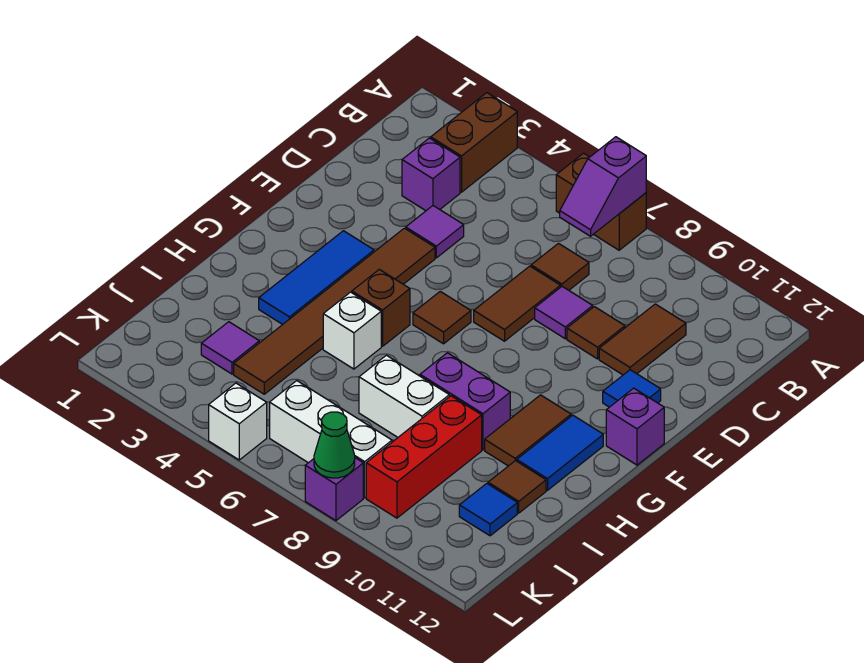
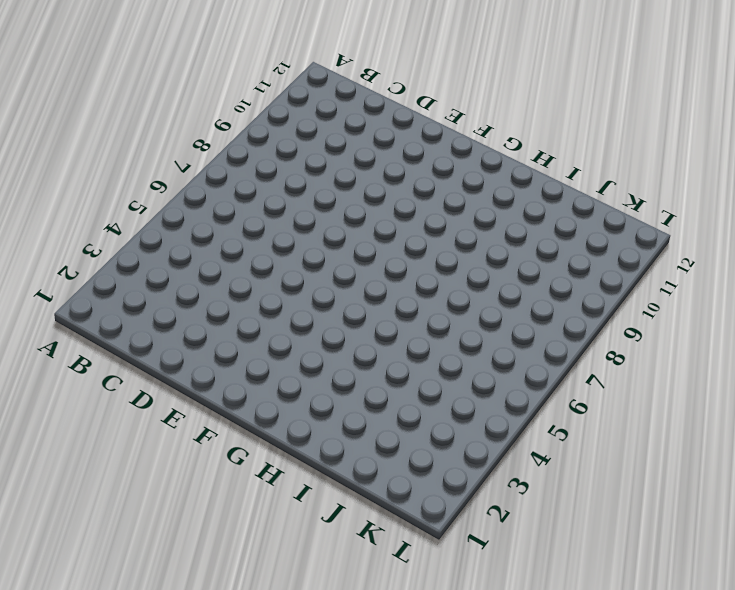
none -> brown brick A3:B3 level 1
none -> brown brick A6:A7 level 1
none -> purple brick C3 level 1

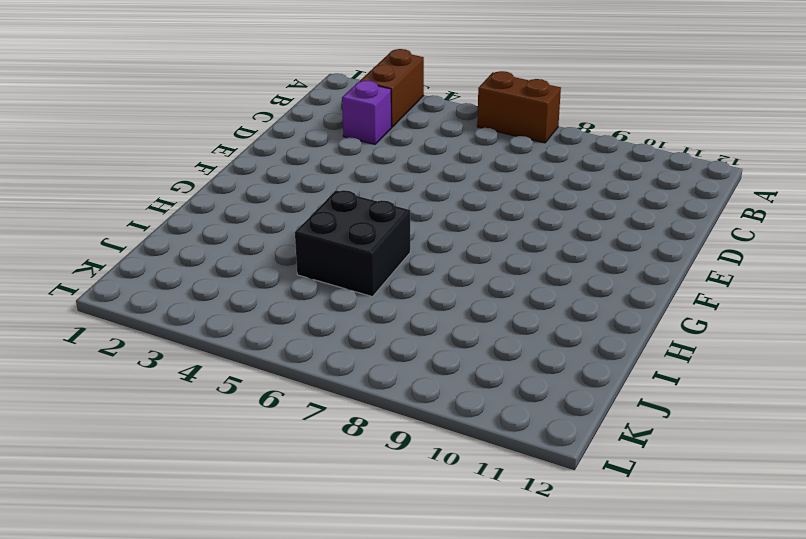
black brick H5:I6 level 1 -> white brick H5 level 1
none -> brown tile C7 level 1
none -> brown tile C10:D10 level 1
none -> purple tile D4 level 1

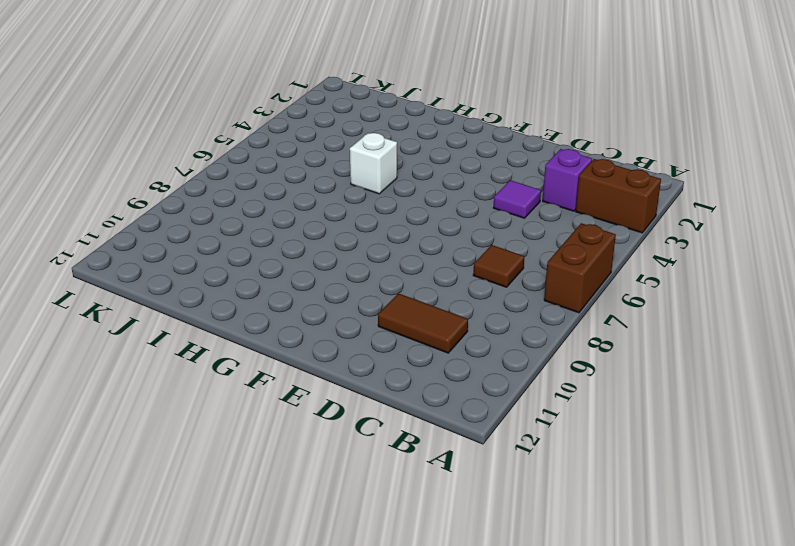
none -> brown tile D7:E7 level 1
none -> purple tile D8 level 1
none -> brown tile D9 level 1

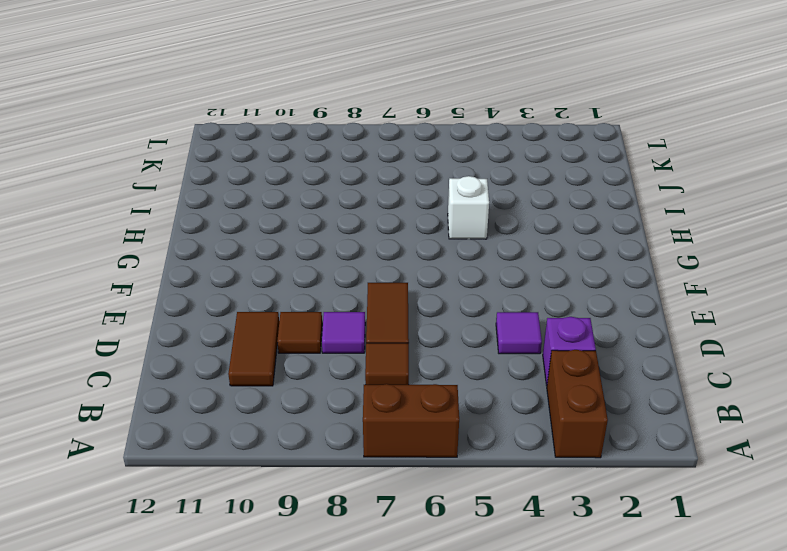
none -> brown tile E4:J4 level 1
none -> blue tile E11 level 1
none -> blue tile F3:H3 level 1

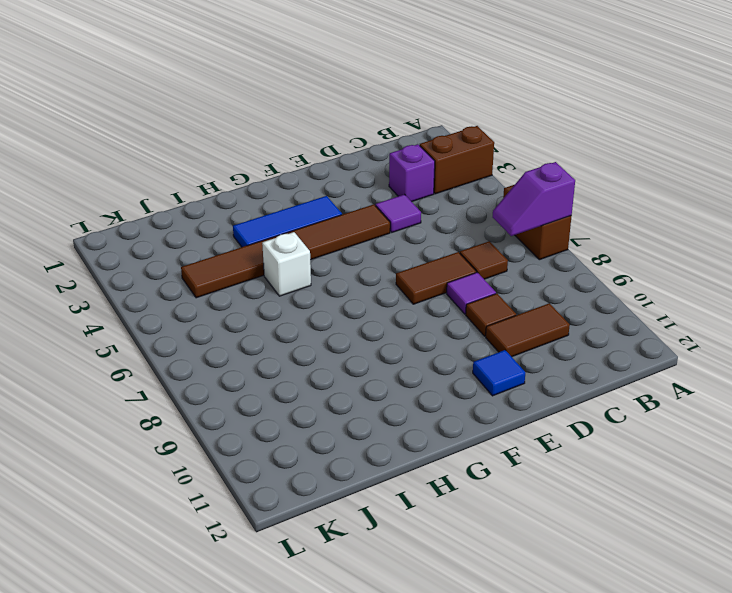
none -> brown tile F6 level 1
none -> purple brick F12 level 1
none -> brown brick G5 level 1

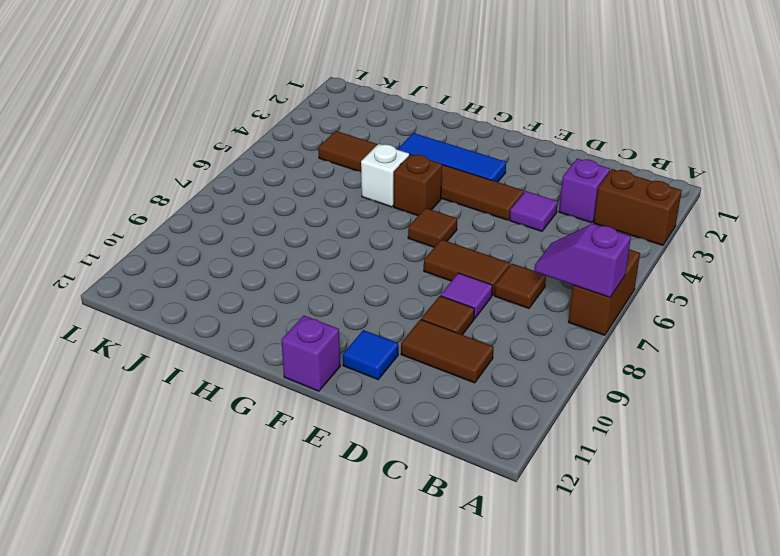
none -> brown tile G10:H10 level 1
none -> blue tile G11:H11 level 1
none -> purple brick H8:H9 level 1

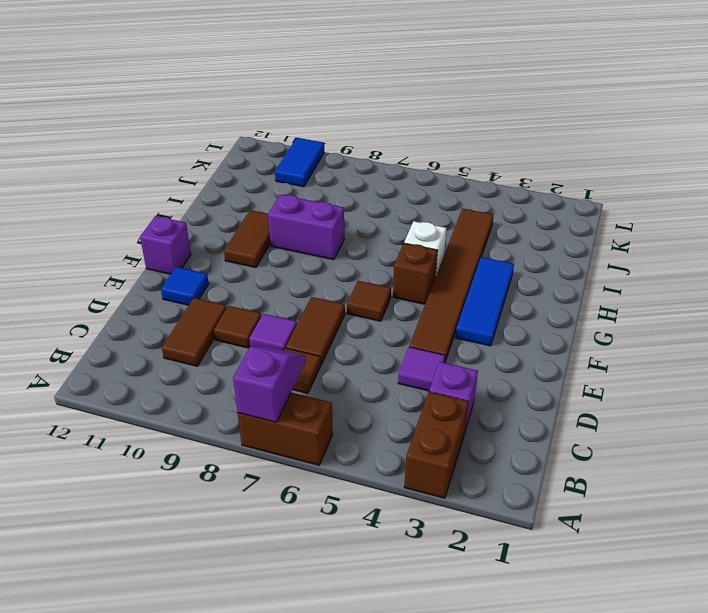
blue tile K10:L10 level 1 -> blue tile G11:H11 level 1
none -> white brick I7:I8 level 1
none -> red brick I9:K9 level 1
none -> brown tile I11 level 1

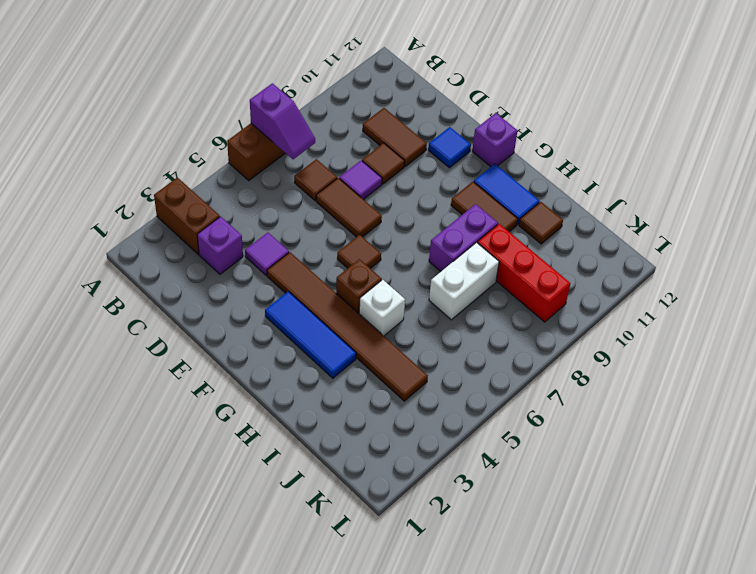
none -> purple tile J3 level 1
none -> blue tile J11 level 1
none -> white brick K6:K8 level 1

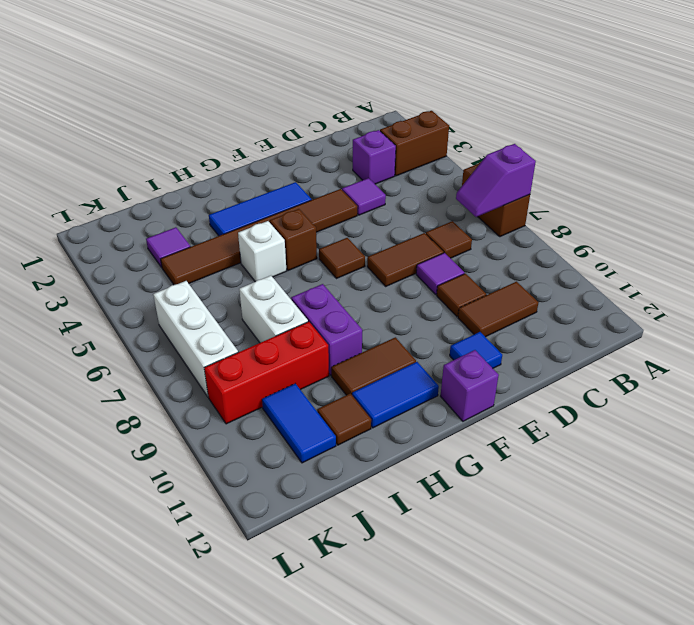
blue tile J10:J11 level 1 -> blue tile J11 level 1
none -> white brick L5 level 1
none -> purple brick L8 level 1
none -> green cone L8 level 2

